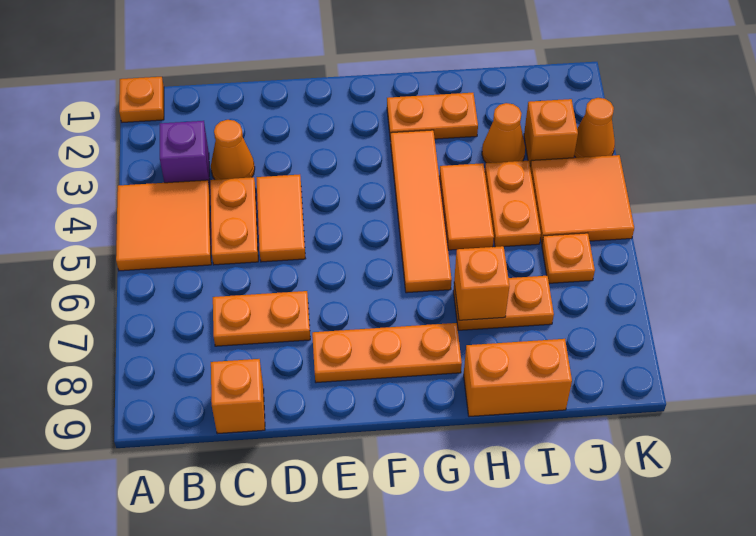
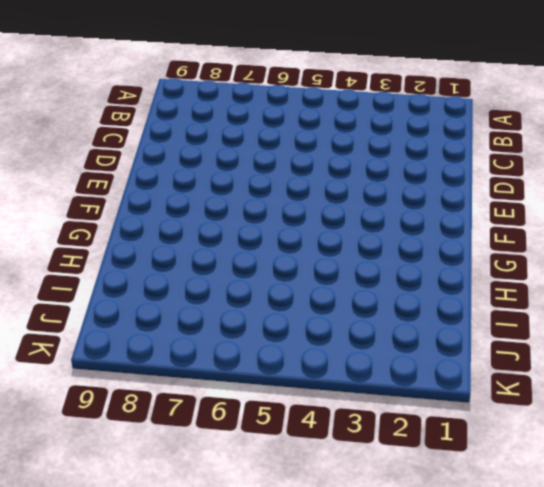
none -> orange plate A1 level 1
none -> orange tile A4:B5 level 1
none -> purple brick B3 level 1

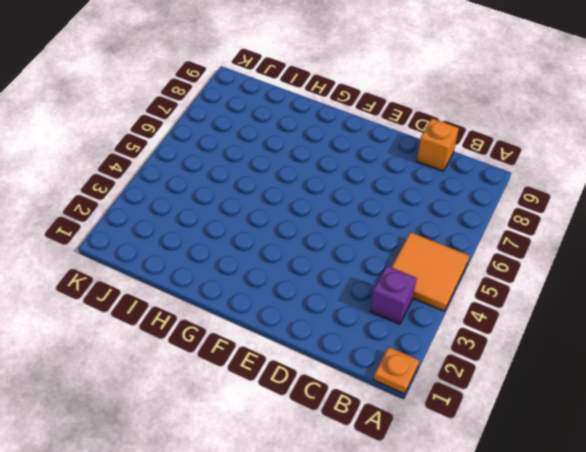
none -> orange cone C3 level 1
none -> orange plate C4:C5 level 1
none -> orange plate C7:D7 level 1

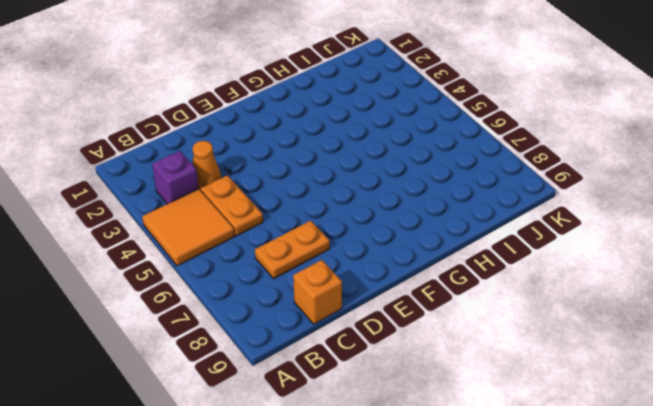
none -> orange plate A1 level 1
none -> orange tile D4:D5 level 1
none -> orange plate E8:G8 level 1

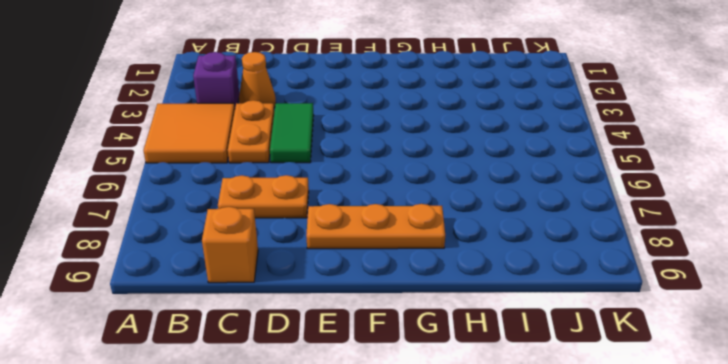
green tile D4:D5 level 1 -> orange tile D4:D5 level 1
none -> orange plate A1 level 1
none -> orange plate G2:H2 level 1
none -> orange tile G3:G6 level 1

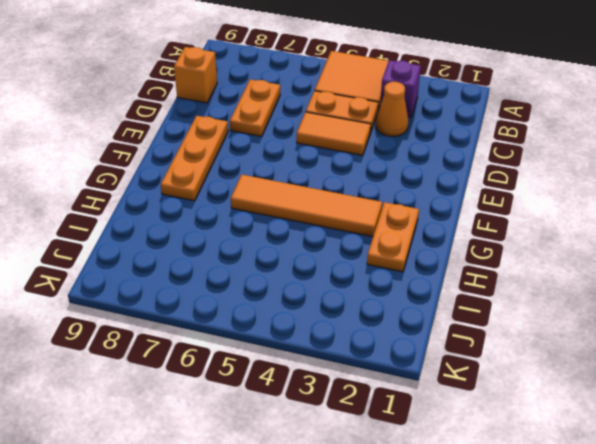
none -> orange plate A1 level 1
none -> orange tile H4:H5 level 1
none -> orange plate H7:I7 level 1

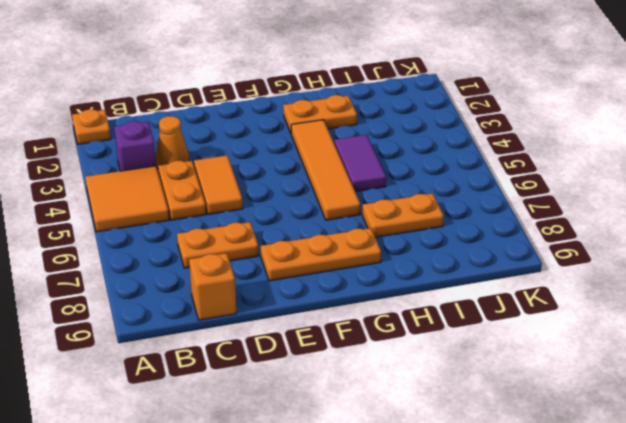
purple tile H4:H5 level 1 -> orange tile H4:H5 level 1
none -> orange brick H9:I9 level 1
none -> orange cone I3 level 1
none -> orange plate I4:I5 level 1

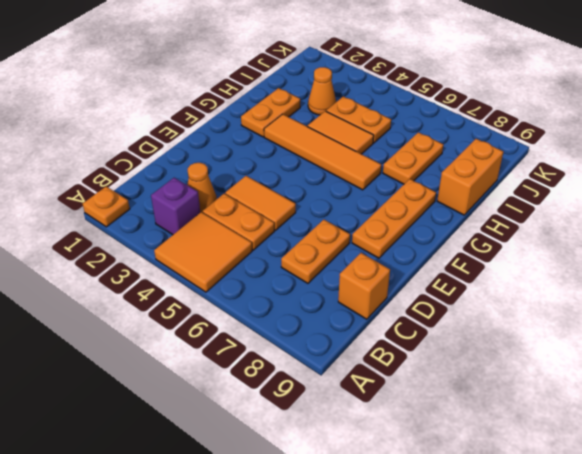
none -> orange brick J3 level 1
none -> orange tile J4:K5 level 1
none -> orange plate J6 level 1

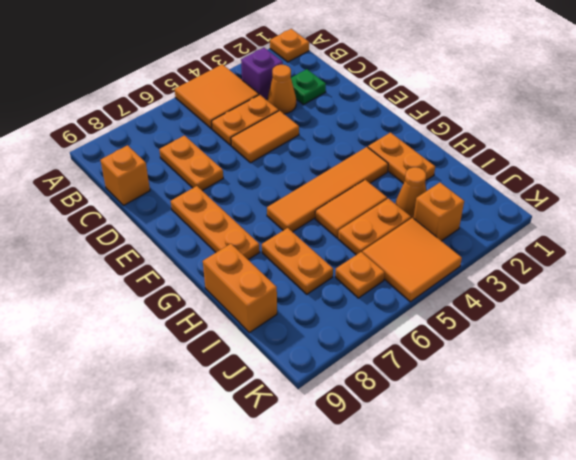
green plate C2 level 1 -> none
none -> orange cone K3 level 1
none -> orange brick H7 level 2

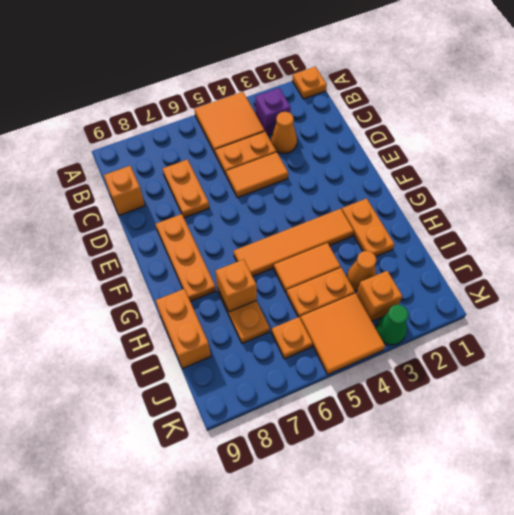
green cone K3 level 1 -> orange cone K3 level 1

